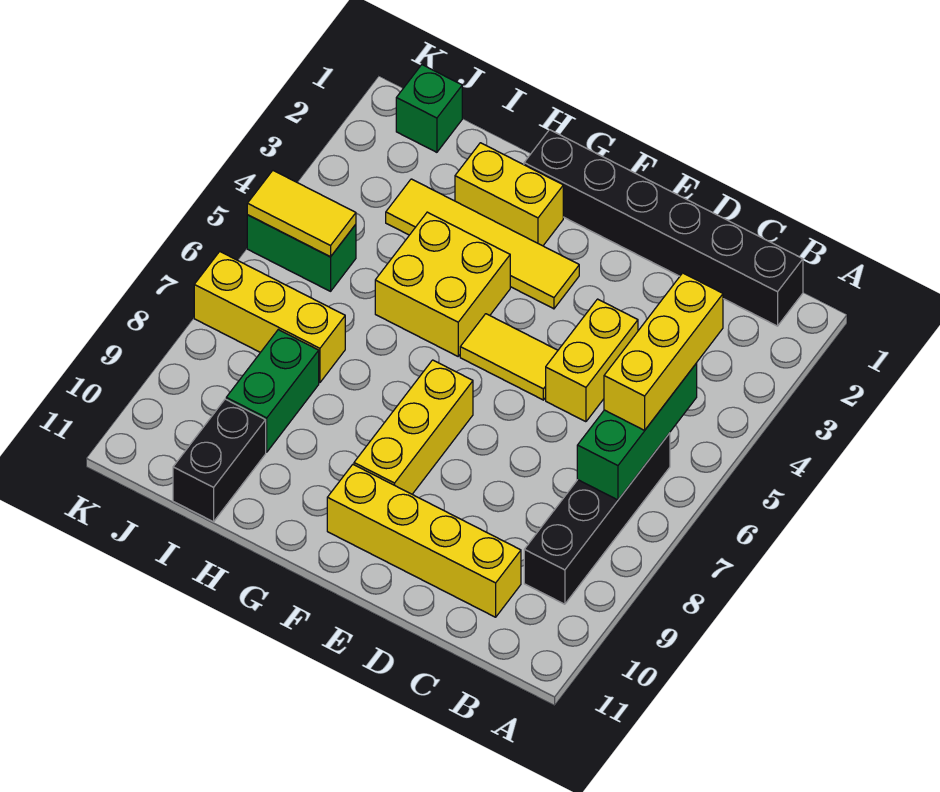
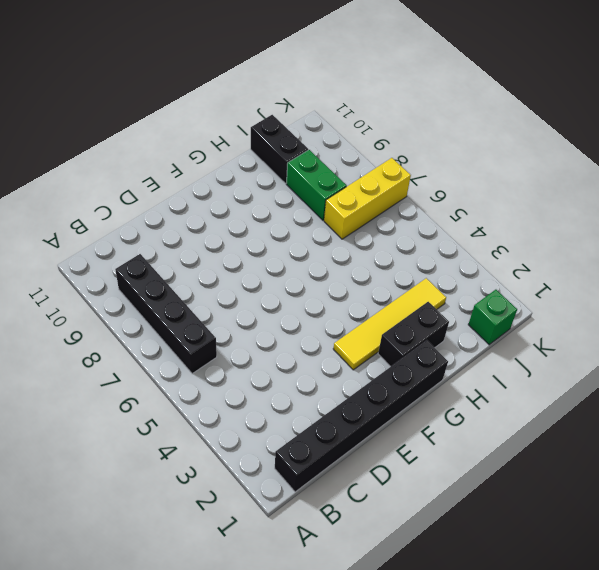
black brick G2:H2 level 1 -> yellow brick G2:H2 level 1
none -> yellow brick C10:F10 level 1
none -> yellow brick D4:D5 level 1
none -> yellow tile E5:F5 level 1

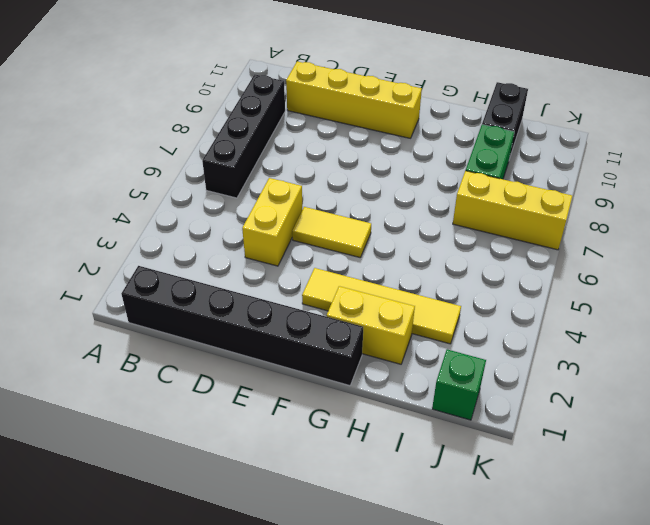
none -> yellow brick F7:F9 level 1
none -> yellow brick G4:H5 level 1
none -> green brick J5:K5 level 1

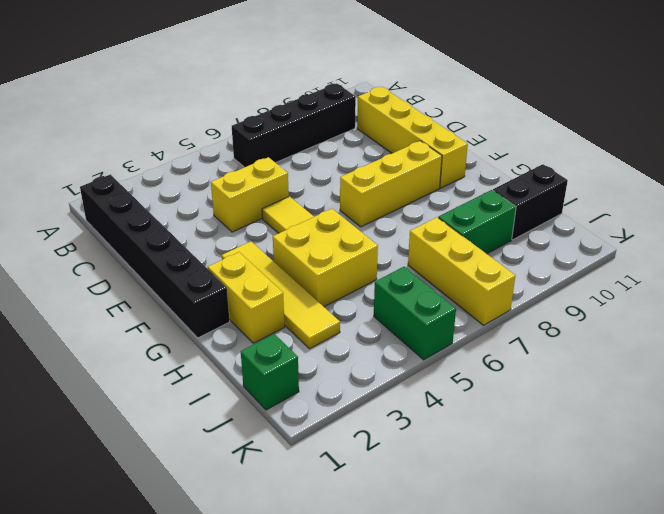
none -> green brick B5:B7 level 2
none -> yellow tile J5:K5 level 2
none -> yellow brick B4:B6 level 3

